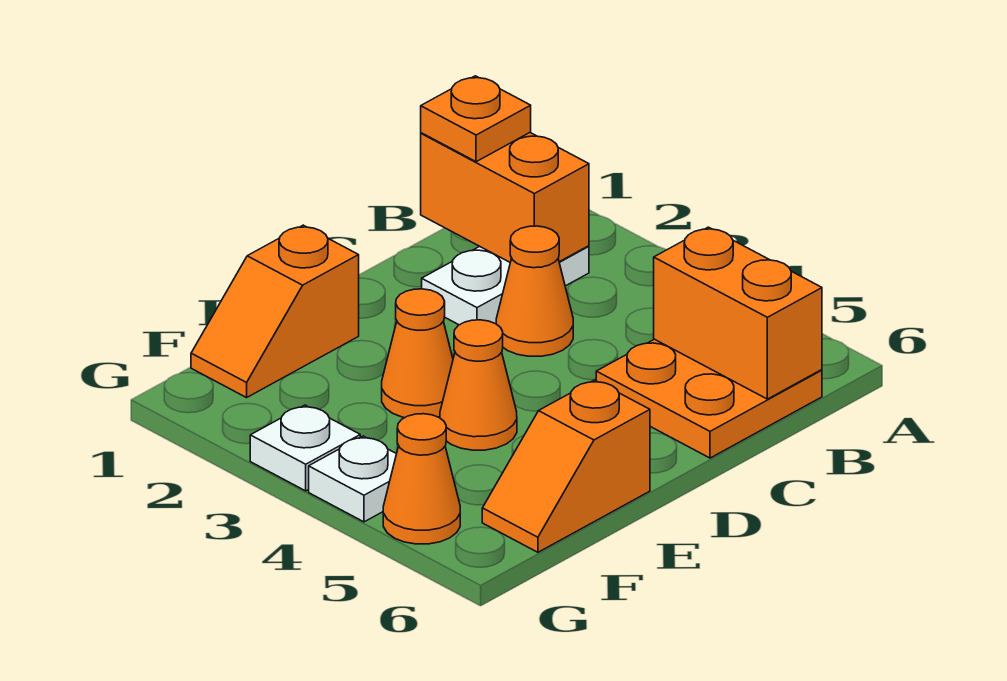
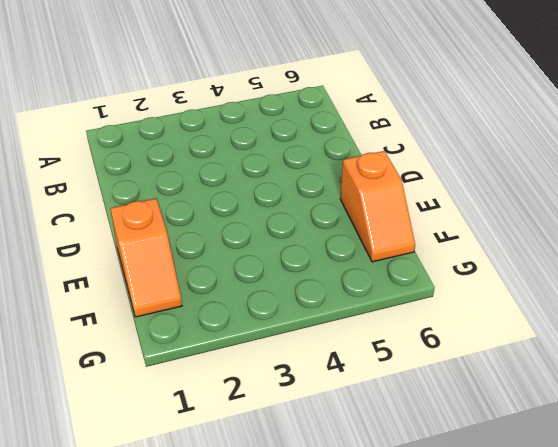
none -> white plate B2:C2 level 1
none -> orange plate B5:C6 level 1
none -> orange cone C3 level 1

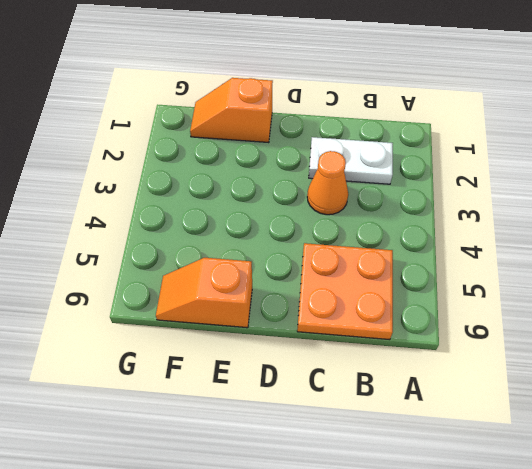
none -> orange cone E3 level 1
none -> orange cone E4 level 1
none -> white plate G3 level 1

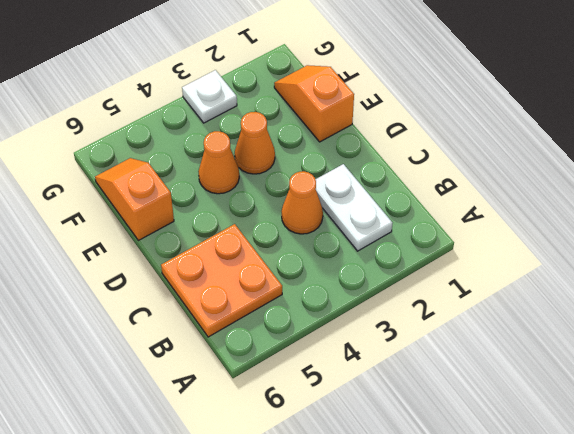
none -> white plate G4 level 1
none -> orange cone G5 level 1
none -> orange brick B1:B2 level 2

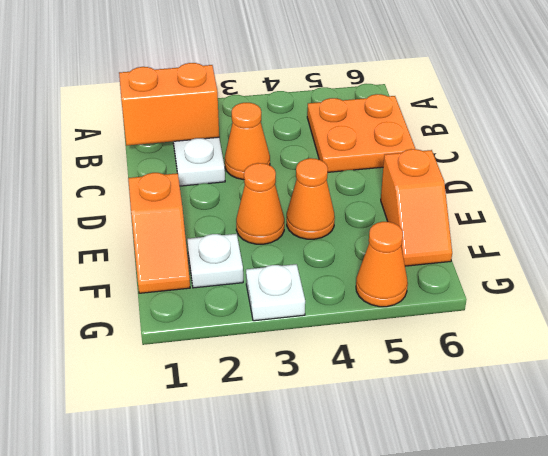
white plate F2 level 1 -> white plate G4 level 1
none -> orange brick B5:B6 level 2
none -> orange plate B1 level 3

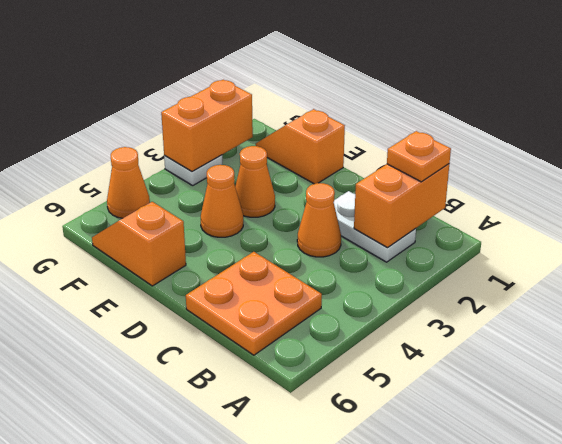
orange brick G2:G3 level 2 -> orange brick B5:B6 level 2
none -> white plate G4 level 1

